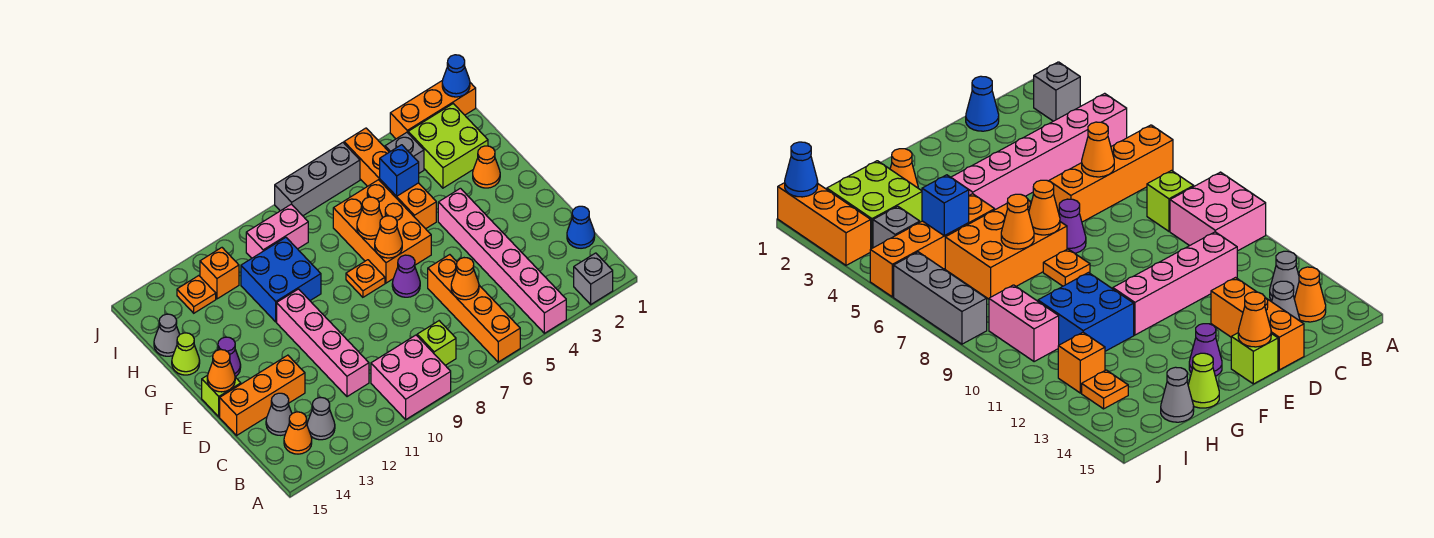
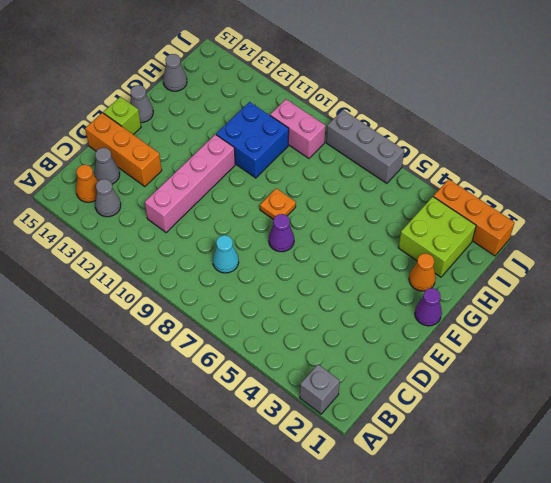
cyan cone C8 level 1 -> none
purple cone F1 level 1 -> purple cone F14 level 1
grey cone F15 level 1 -> none
none -> pink brick A4:F4 level 1
none -> orange brick A6:D6 level 1
none -> pink brick A9:B10 level 1
none -> lime brick B8 level 1

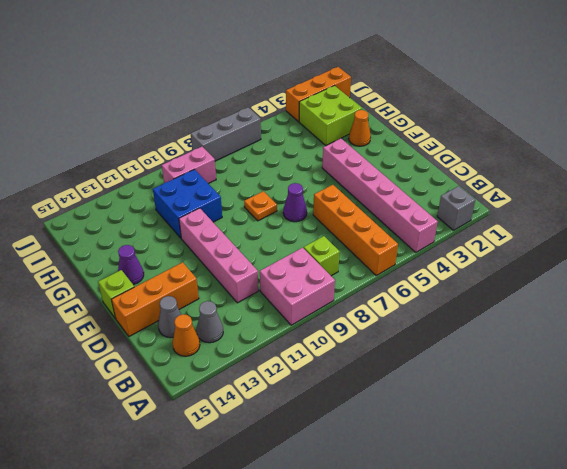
none -> blue cone C1 level 1
none -> orange brick F6:H7 level 1
none -> orange brick G5:J5 level 1
none -> lime cone G15 level 1

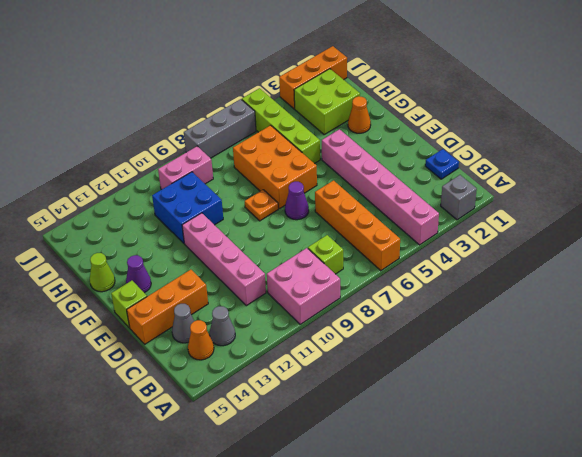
blue plate C1 level 1 -> blue cone C1 level 1
lime brick G5:J5 level 1 -> orange brick G5:J5 level 1
none -> grey cone H15 level 1
none -> grey brick I4 level 1
none -> orange brick I12 level 1
none -> orange plate I13 level 1

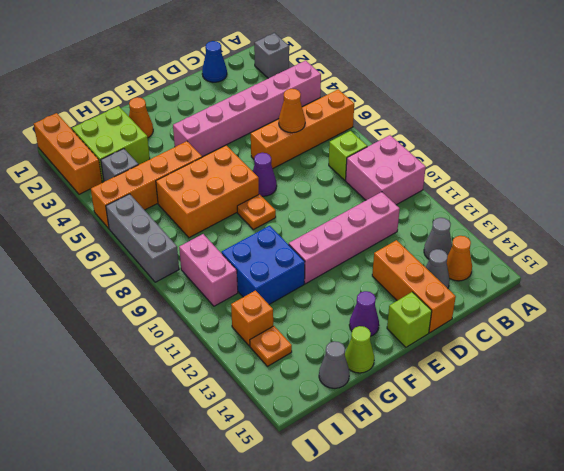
none -> orange cone E15 level 2
none -> orange cone F7 level 2
none -> orange cone G7 level 2
none -> blue brick H5 level 2

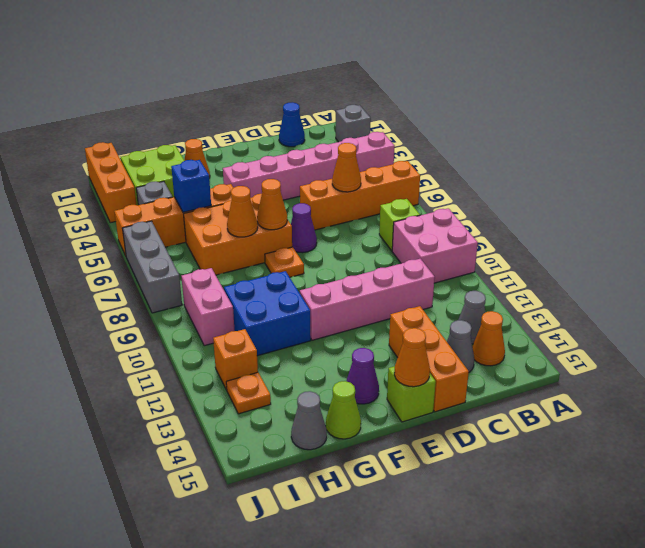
none -> blue cone J1 level 2

